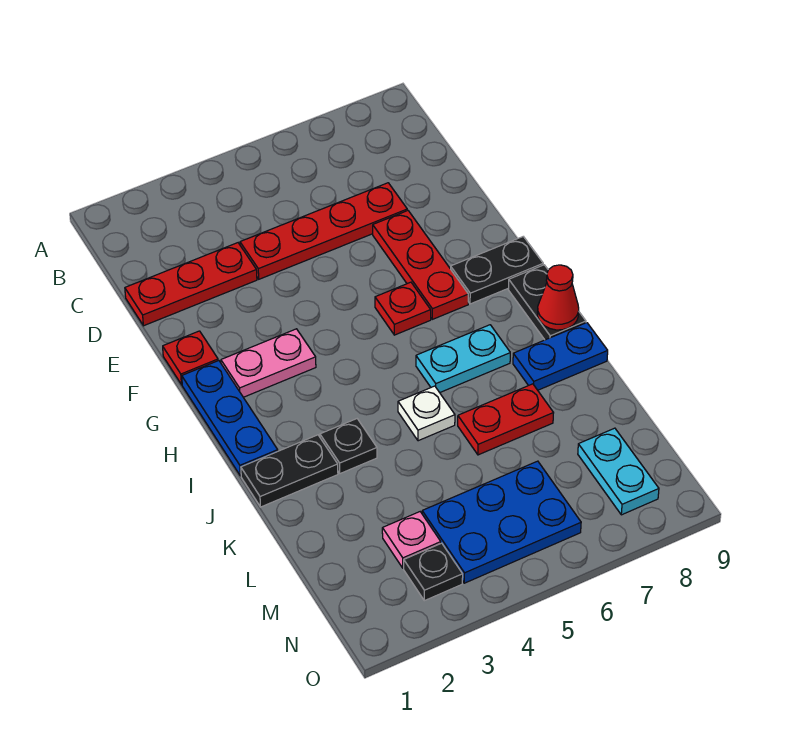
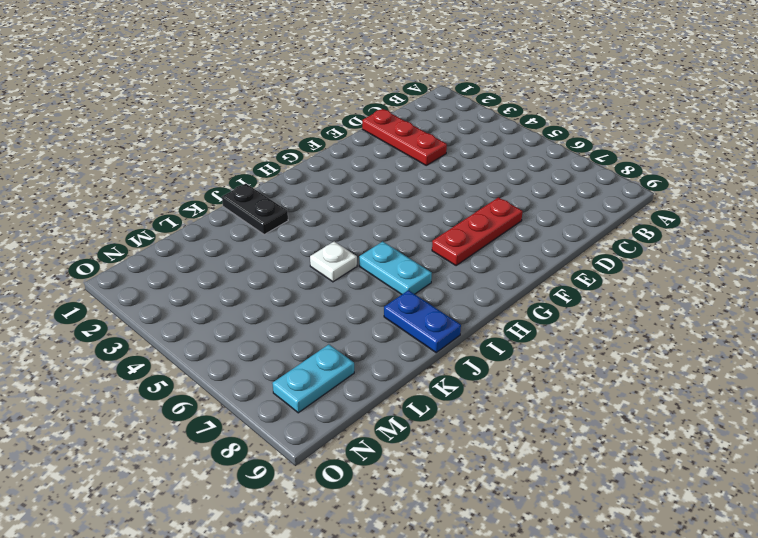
none -> red plate D4:D7 level 1
none -> red plate F1 level 1
none -> blue plate G1:I1 level 1

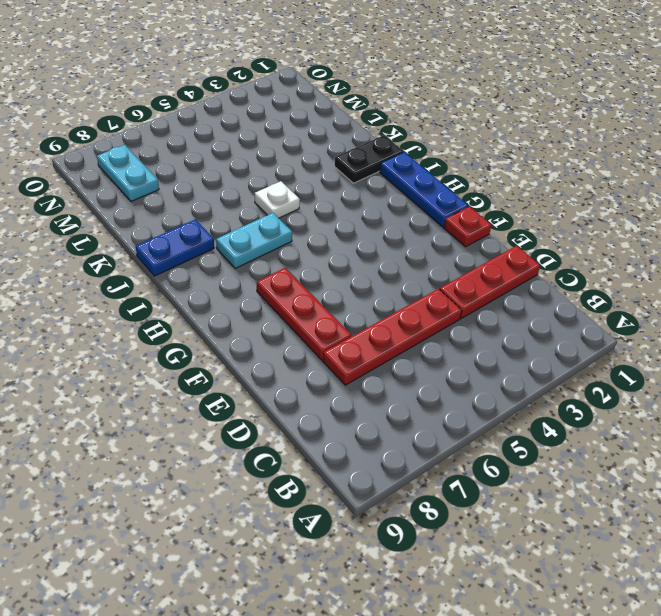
none -> pink plate G2:G3 level 1
none -> red plate G6 level 1
none -> black plate G8:G9 level 1

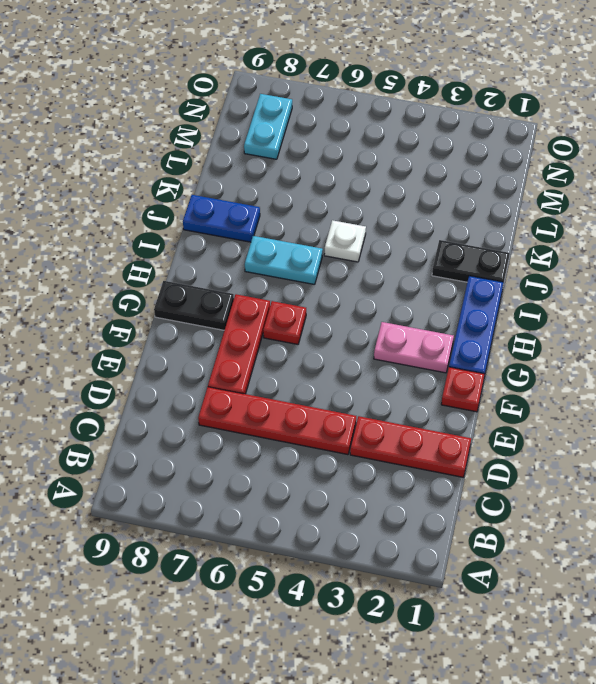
none -> black plate H9:I9 level 1
none -> black plate J3 level 1
none -> red plate K6:K7 level 1

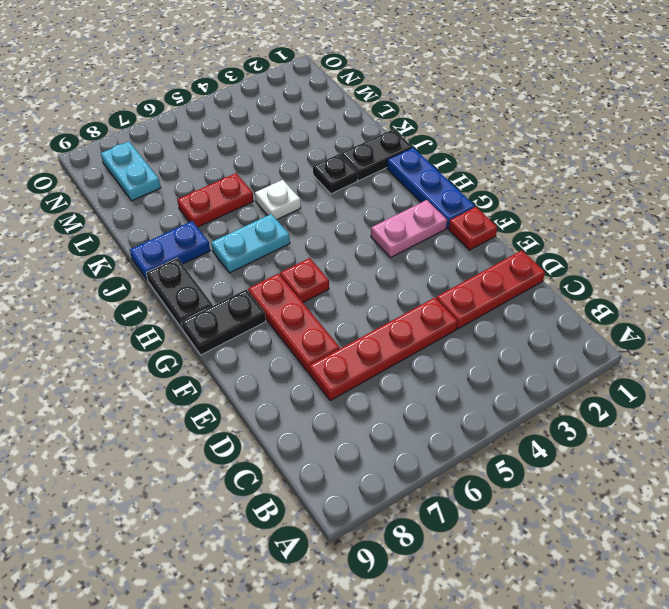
none -> pink plate M3 level 1
none -> blue plate M4:N6 level 1
none -> black plate N3 level 1

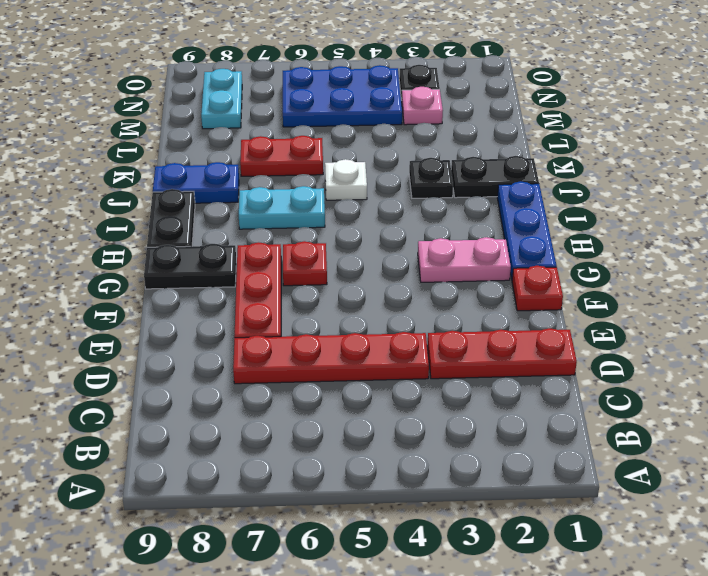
none -> red cone I9 level 2

